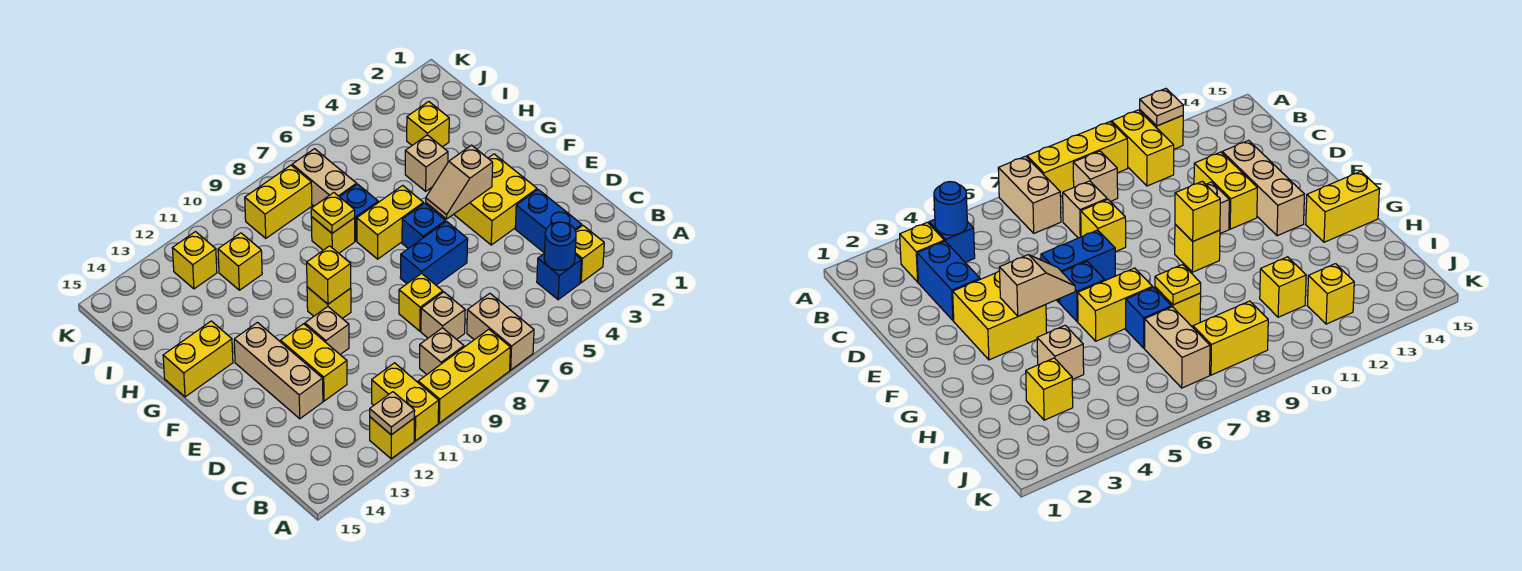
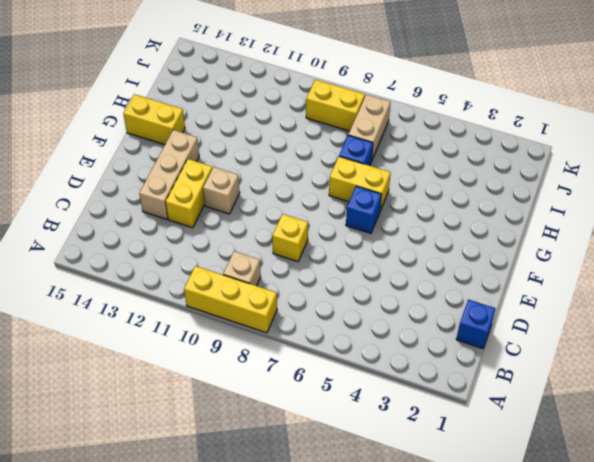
blue brick C1 level 1 -> blue brick B4 level 1
none -> tan brick A7:B7 level 1
none -> yellow brick A11:B11 level 1
none -> yellow brick A12 level 1
none -> yellow brick B3 level 1

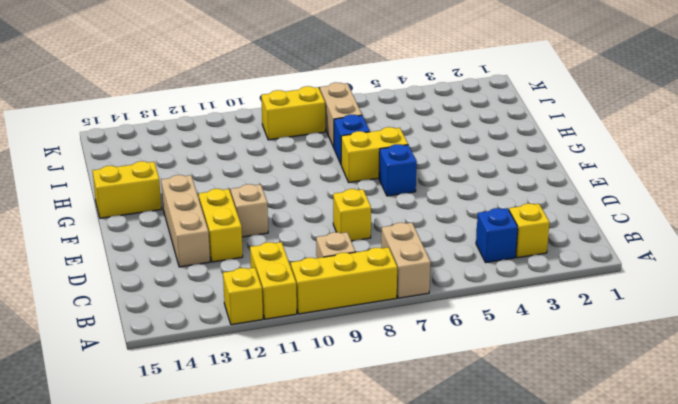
none -> blue brick C3:D3 level 1
none -> tan brick C8 level 1
none -> yellow brick E3:F4 level 1
none -> blue brick E6:E7 level 1

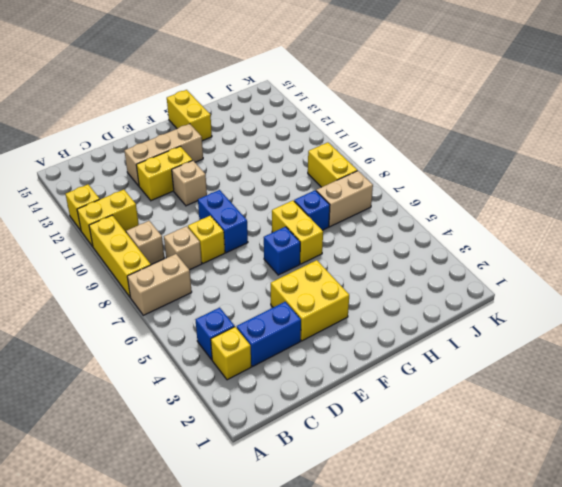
blue brick E8:E9 level 1 -> blue brick E6:E7 level 1
none -> yellow brick F10 level 1
none -> tan brick H4 level 1
none -> yellow brick H8 level 1
none -> yellow brick I3 level 1

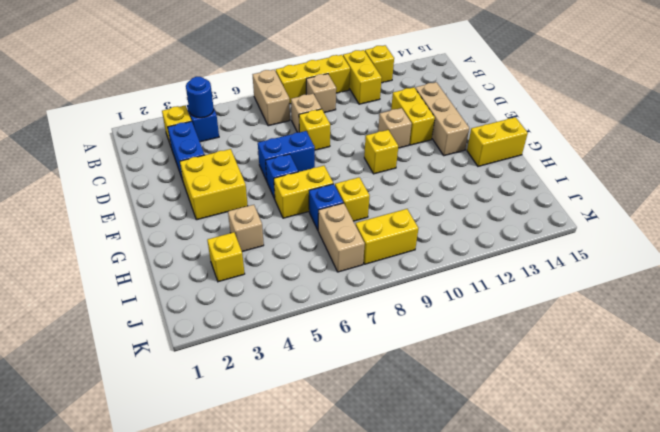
none -> yellow brick I11 level 1
none -> yellow brick J12 level 1
none -> tan plate A12 level 2
none -> tan slope F4:F5 level 2 top 4

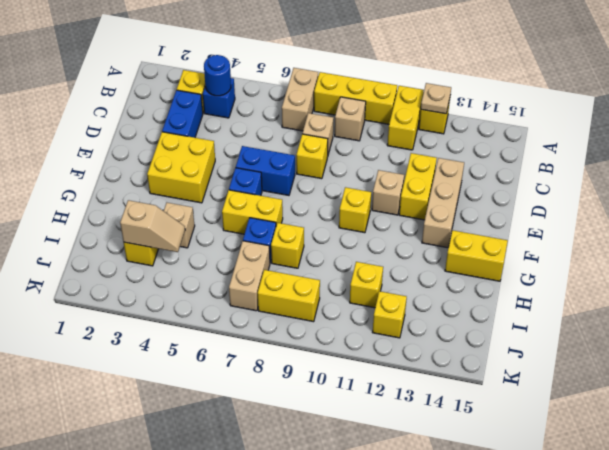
tan slope I3:I4 level 2 top 3 -> tan slope F4:F5 level 2 top 4
none -> yellow brick F10 level 2
none -> yellow plate H8 level 2

